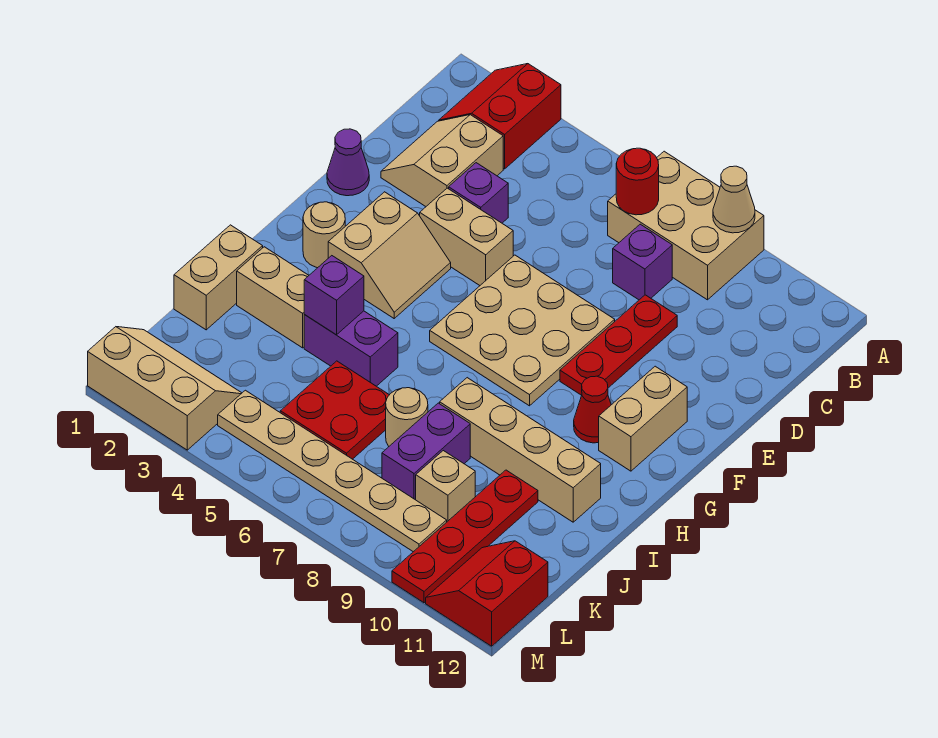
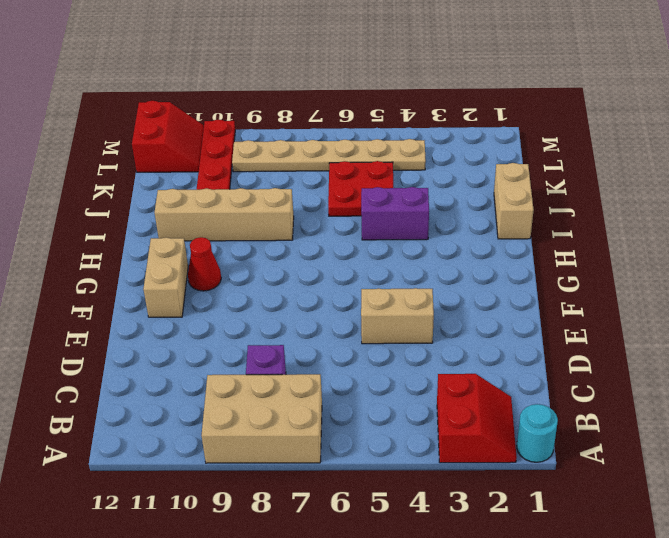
cyan round brick A1 level 1 -> none
none -> tan slope C2:D3 level 1 top 3
none -> purple brick D4 level 1
none -> red plate D9:F9 level 1

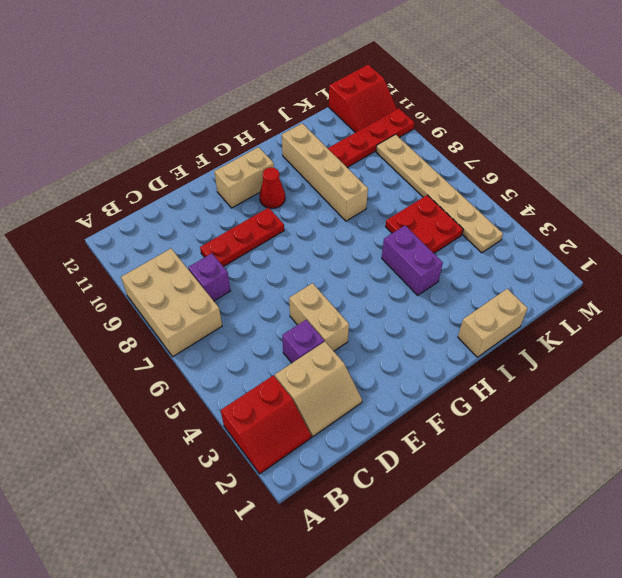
none -> purple cone E1 level 1
none -> tan plate E6:G8 level 1
none -> tan slope F3:G4 level 1 top 3

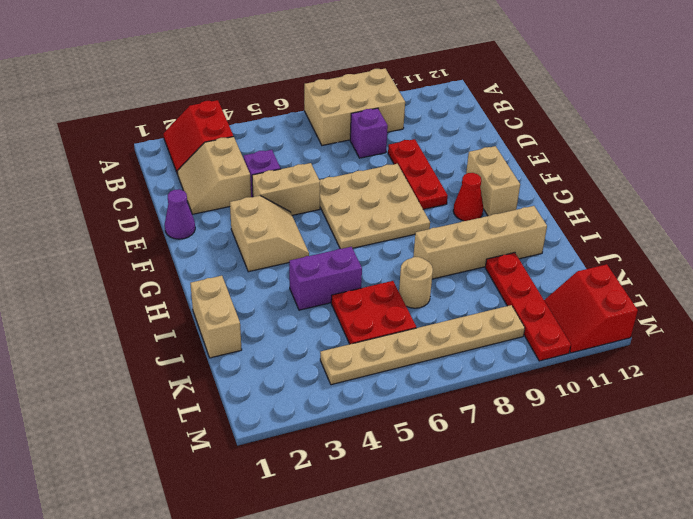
none -> tan round brick G2 level 1
none -> tan brick I2:I3 level 1
none -> purple brick J8:K8 level 1

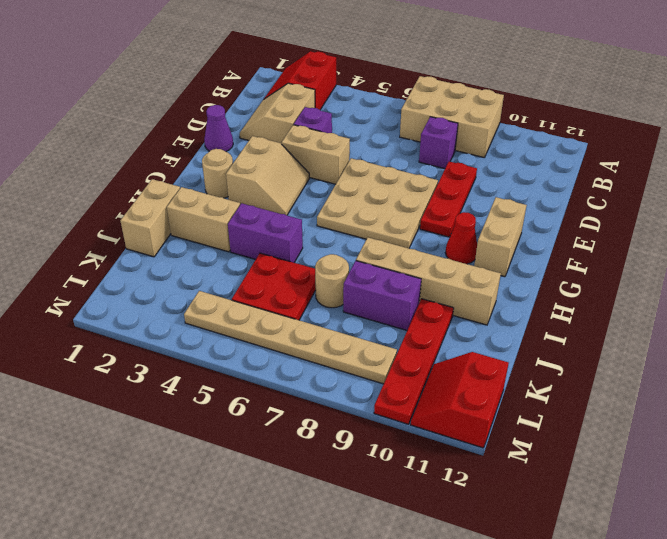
purple brick J8:J9 level 1 -> purple brick J8:K8 level 1
none -> tan brick K9 level 1
none -> tan slope L1:M3 level 1 top M
none -> tan cone A9 level 2

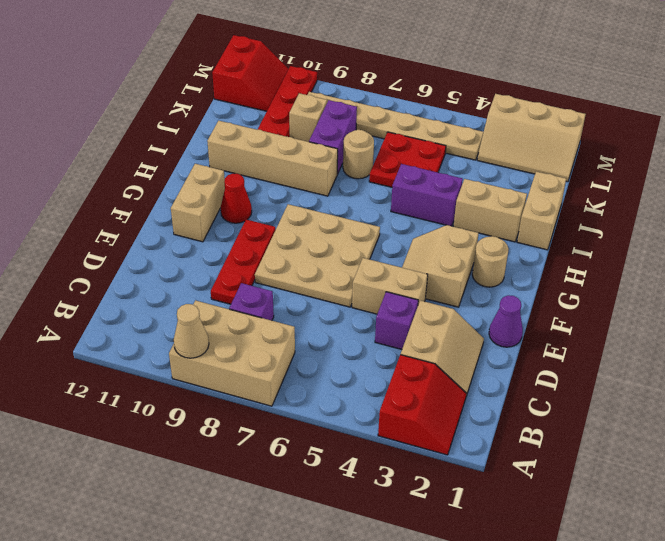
none -> red round brick B7 level 2
none -> purple brick I4 level 2

